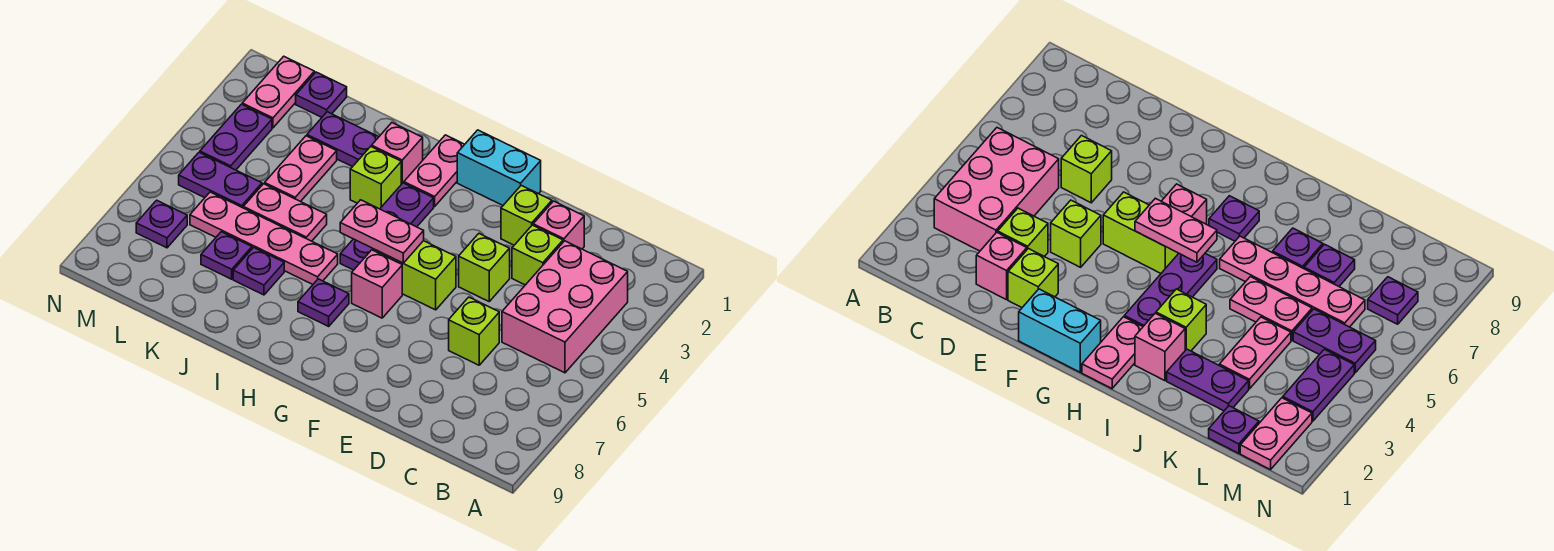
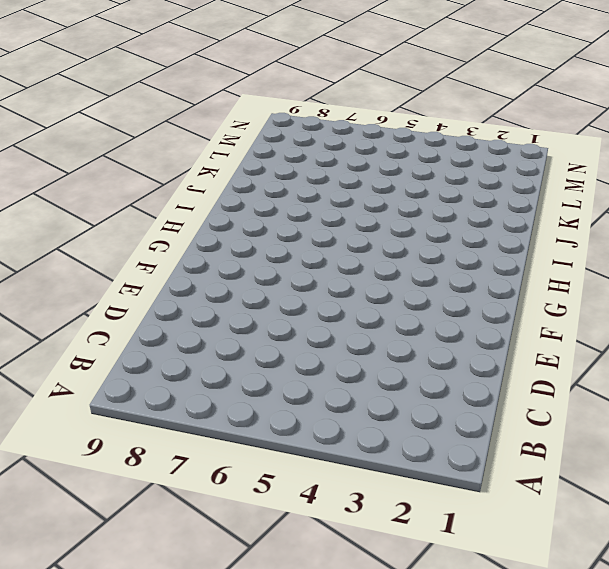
none -> pink brick B3:C5 level 1
none -> pink brick D2 level 1
none -> lime brick D3 level 1

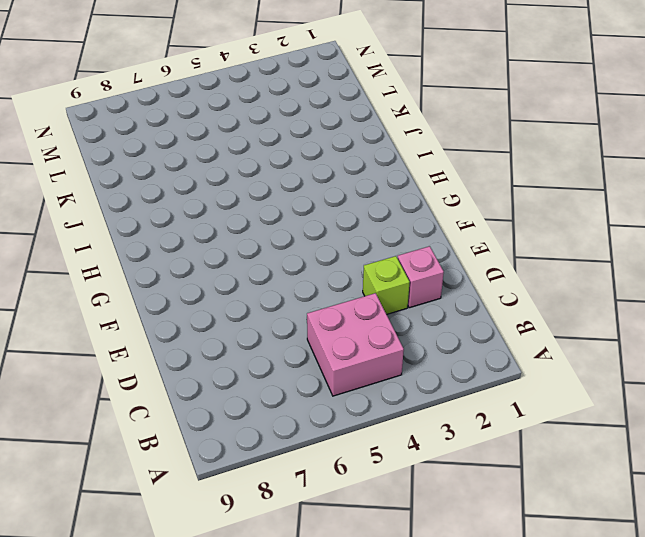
pink brick B4:C5 level 1 -> pink brick B3:C5 level 1
none -> lime brick D6 level 1
none -> lime brick E2 level 1
none -> lime brick E4 level 1

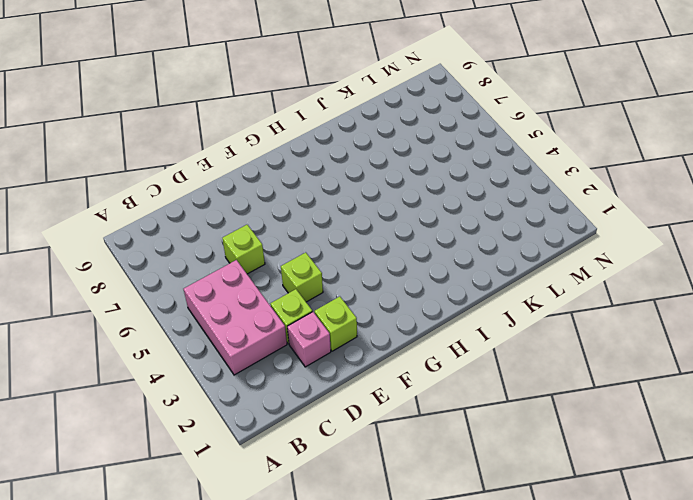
none -> cyan brick F1:G1 level 1
none -> lime brick F5:G5 level 1
none -> pink brick G6 level 1

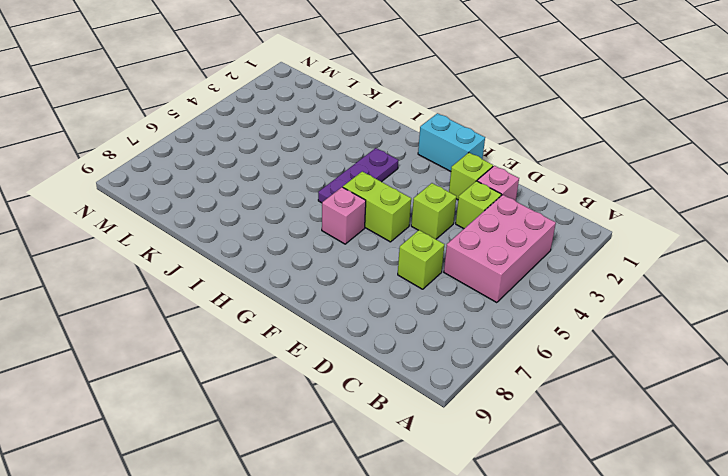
none -> pink plate H1:H2 level 1
none -> purple plate H7 level 1
none -> pink brick I2 level 1

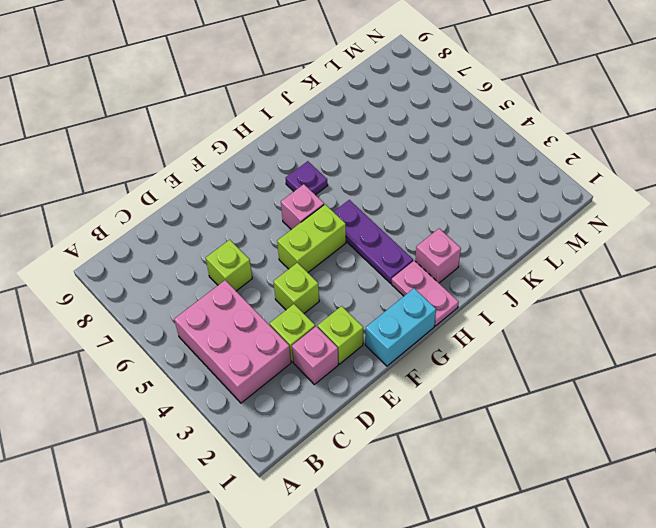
none -> lime brick I3 level 1
none -> pink plate I6:L6 level 1
none -> purple plate J2:K2 level 1

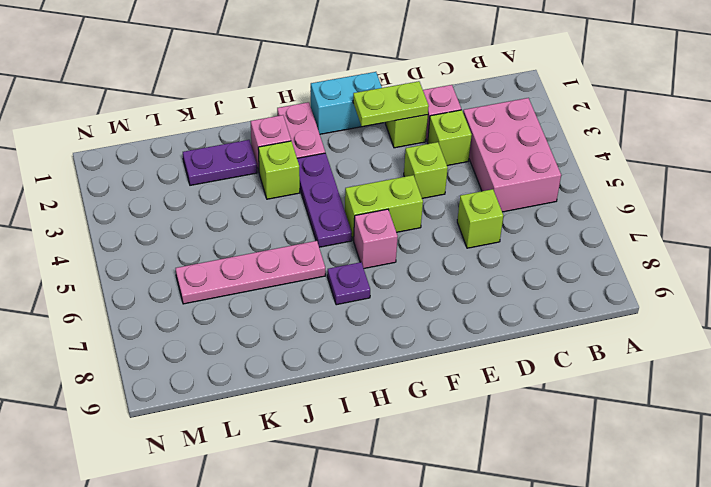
lime plate E2:F2 level 2 -> none
none -> pink plate J5:K5 level 1
none -> purple plate J7 level 1
none -> pink plate K3:K4 level 1

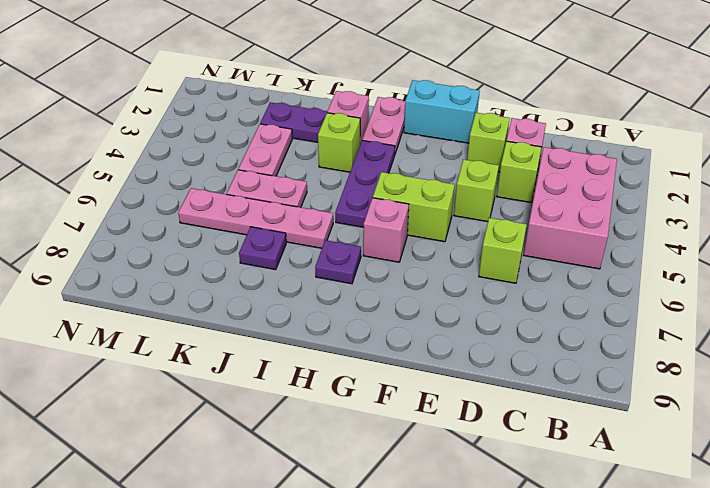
none -> purple plate K7 level 1
none -> purple plate L1 level 1
none -> purple plate L5:M5 level 1

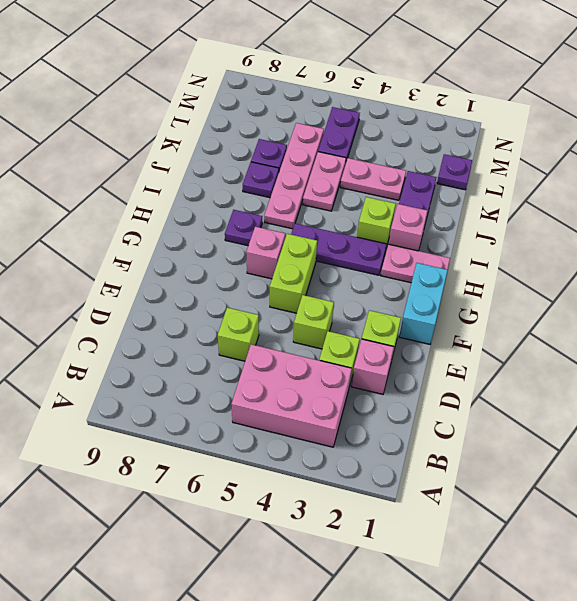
none -> pink plate M1:M2 level 1
none -> purple plate M3:M4 level 1
none -> purple plate M7 level 1

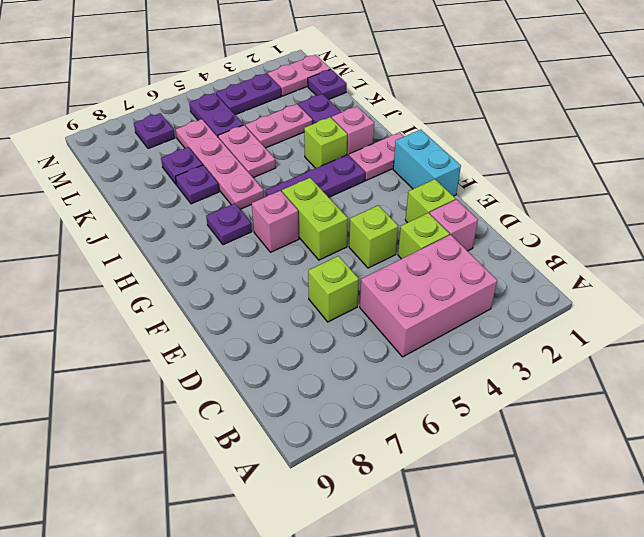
none -> pink plate G5:H5 level 2

